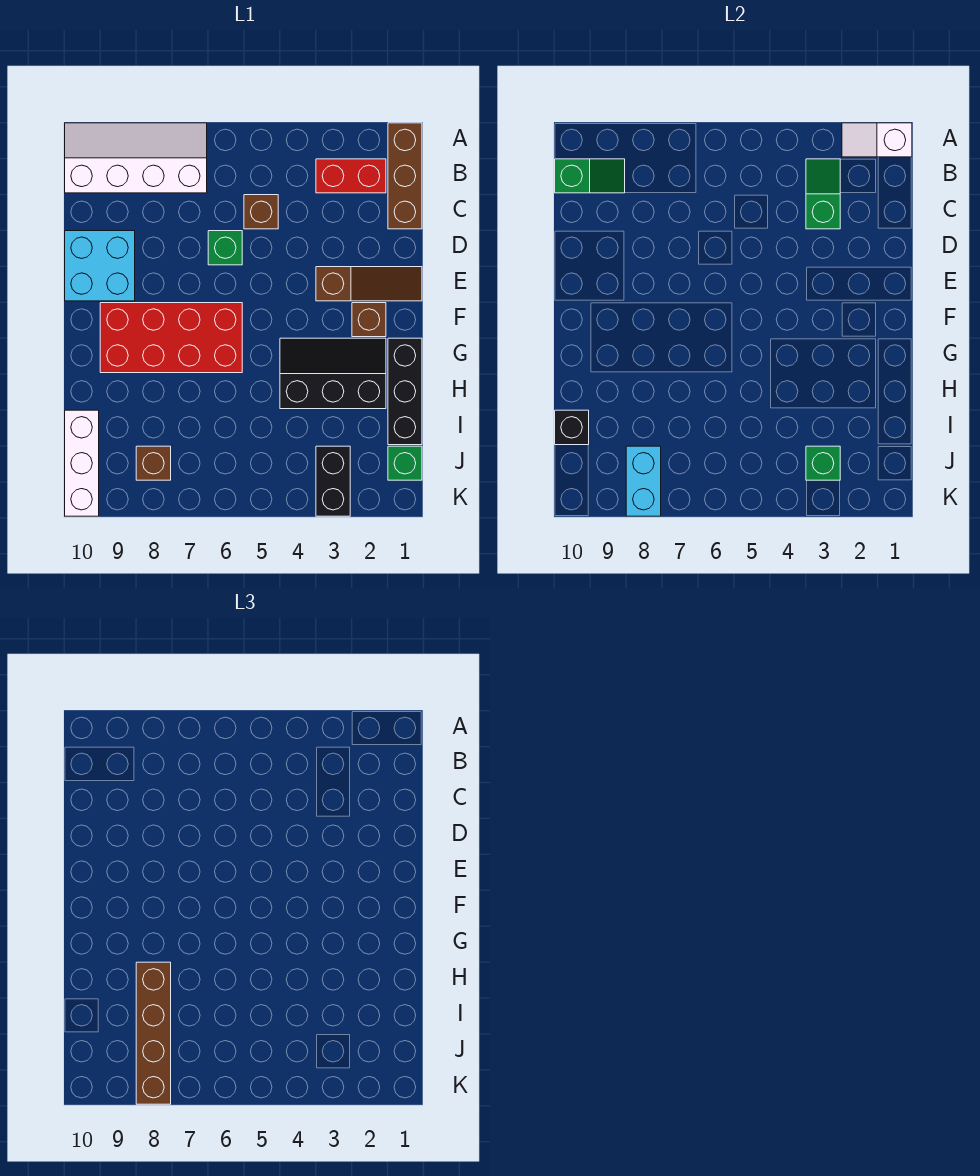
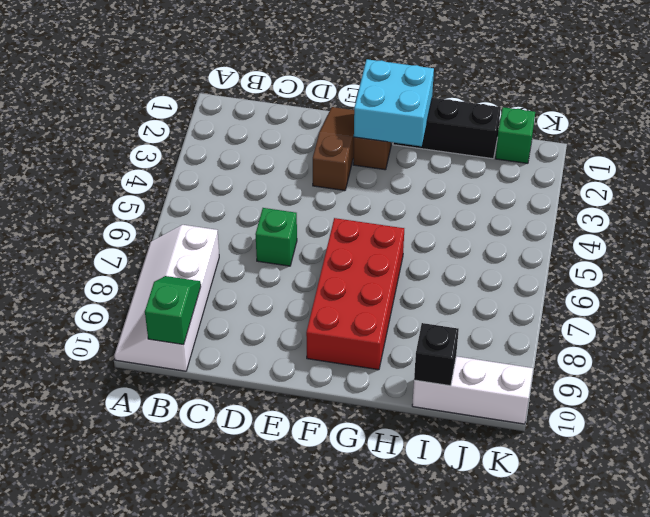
cyan brick F1:G2 level 2 -> cyan brick D9:E10 level 1
none -> brown brick A1:C1 level 1
none -> red brick B2:B3 level 1
none -> brown brick C5 level 1

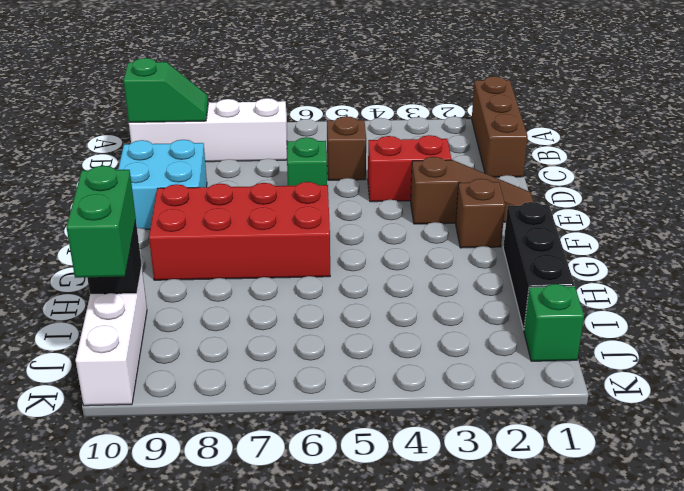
red brick D3:D4 level 1 -> red brick B2:B3 level 1
green brick I10:J10 level 3 -> none
none -> black slope G2:H4 level 1 top H
none -> black brick J3:K3 level 1
none -> brown brick J8 level 1

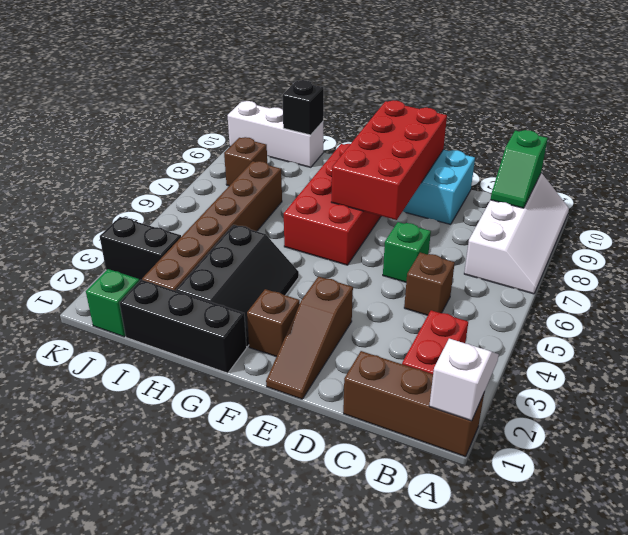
red brick E7:F10 level 2 -> none
brown brick I2:I7 level 1 -> none
none -> green slope B3:C3 level 2 top C
none -> green brick J3 level 2
none -> cyan brick J8:K8 level 2

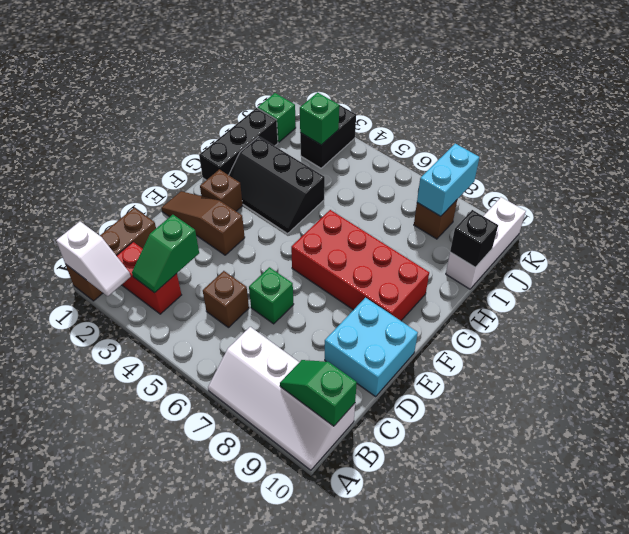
none -> brown brick H8:K8 level 3

